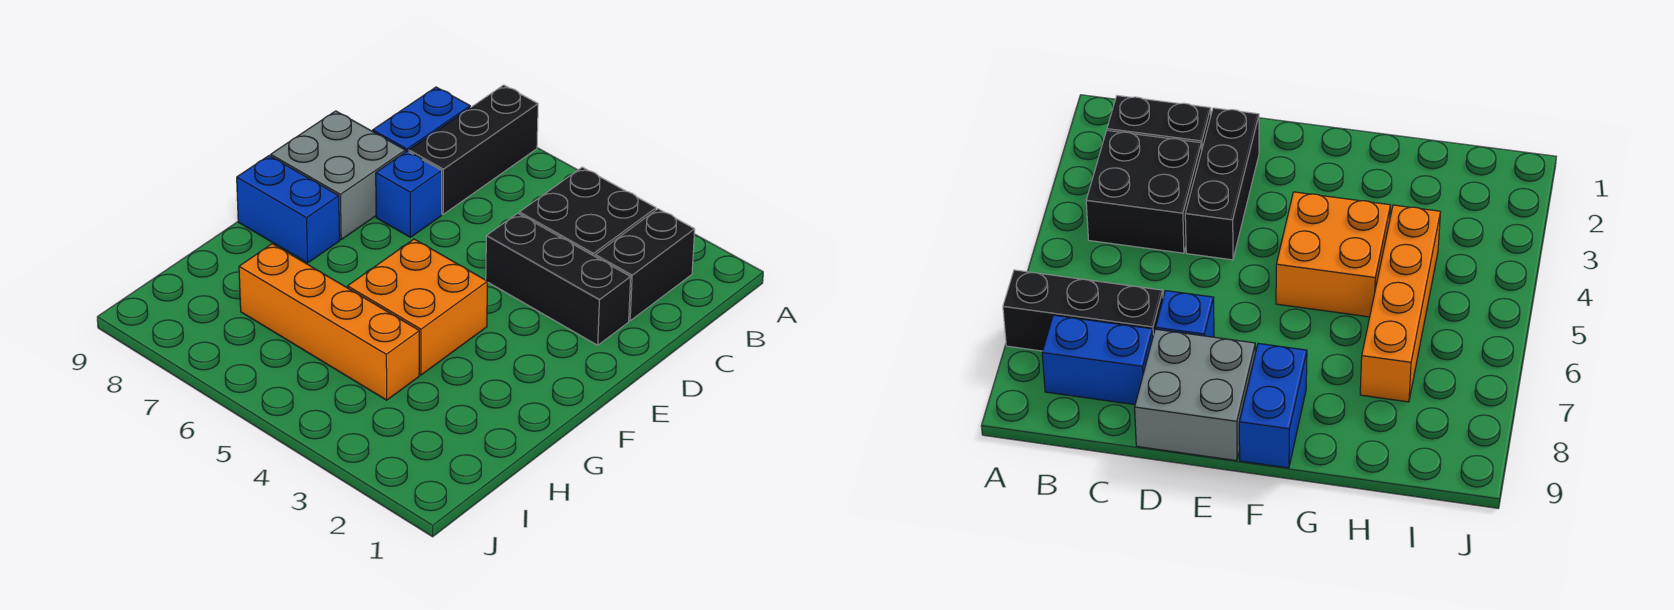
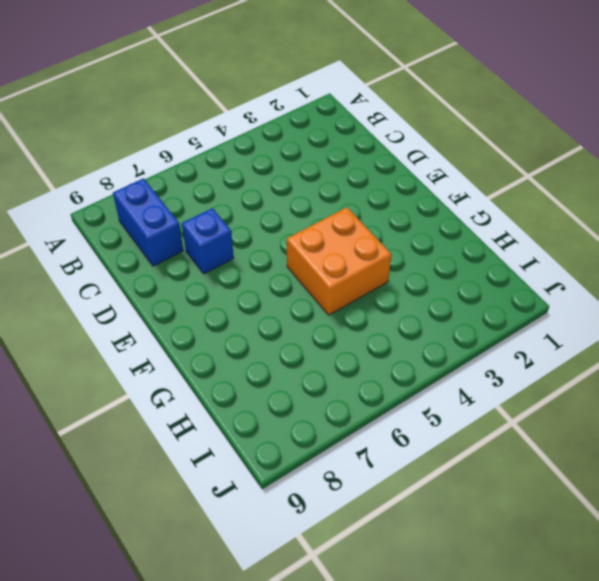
none -> black brick A7:C7 level 1
none -> black brick B2:C2 level 1

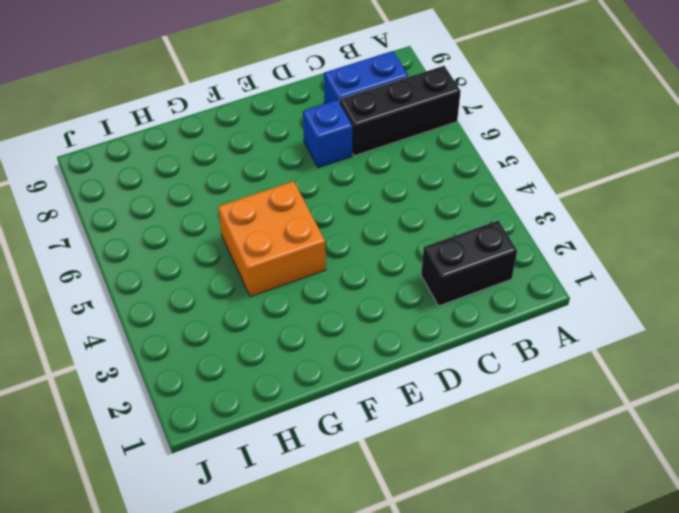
none -> black brick B3:C4 level 1
none -> black brick D2:D4 level 1

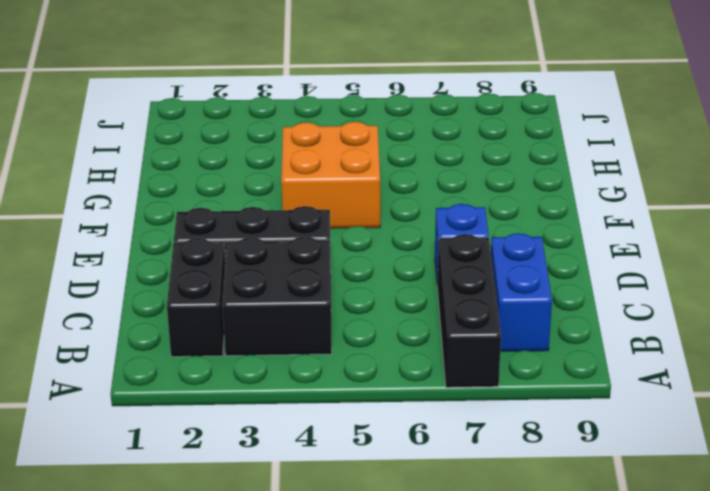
none -> grey brick D8:E9 level 1
none -> blue brick F8:F9 level 1

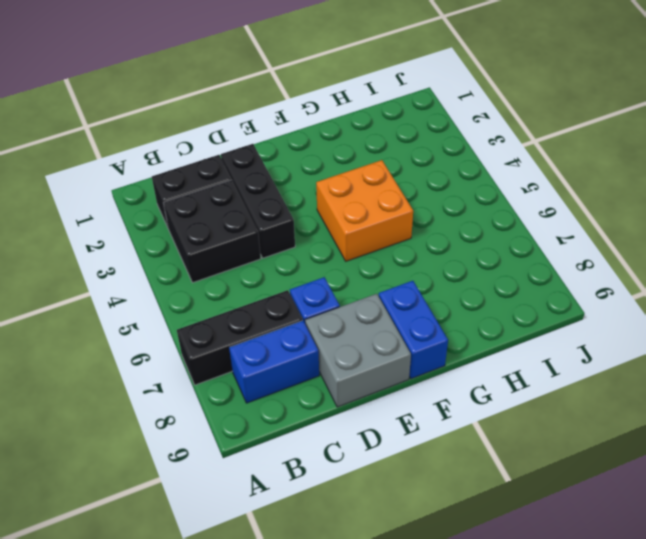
none -> orange brick H4:H7 level 1

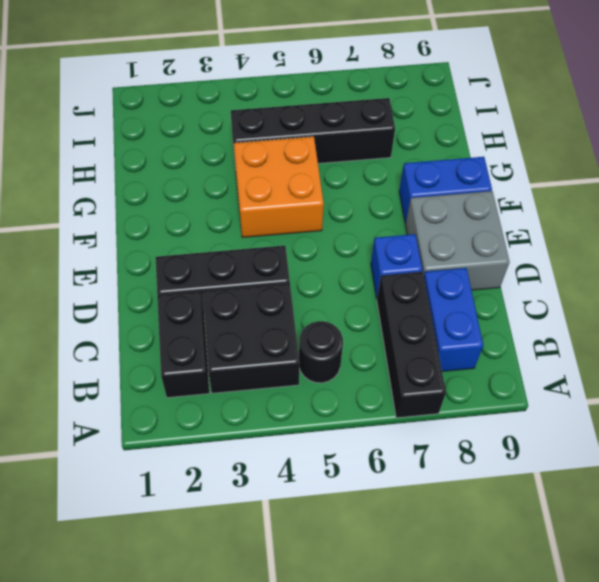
black round brick B5 level 1 -> none
black brick H4:H7 level 1 -> orange brick H4:H7 level 1

